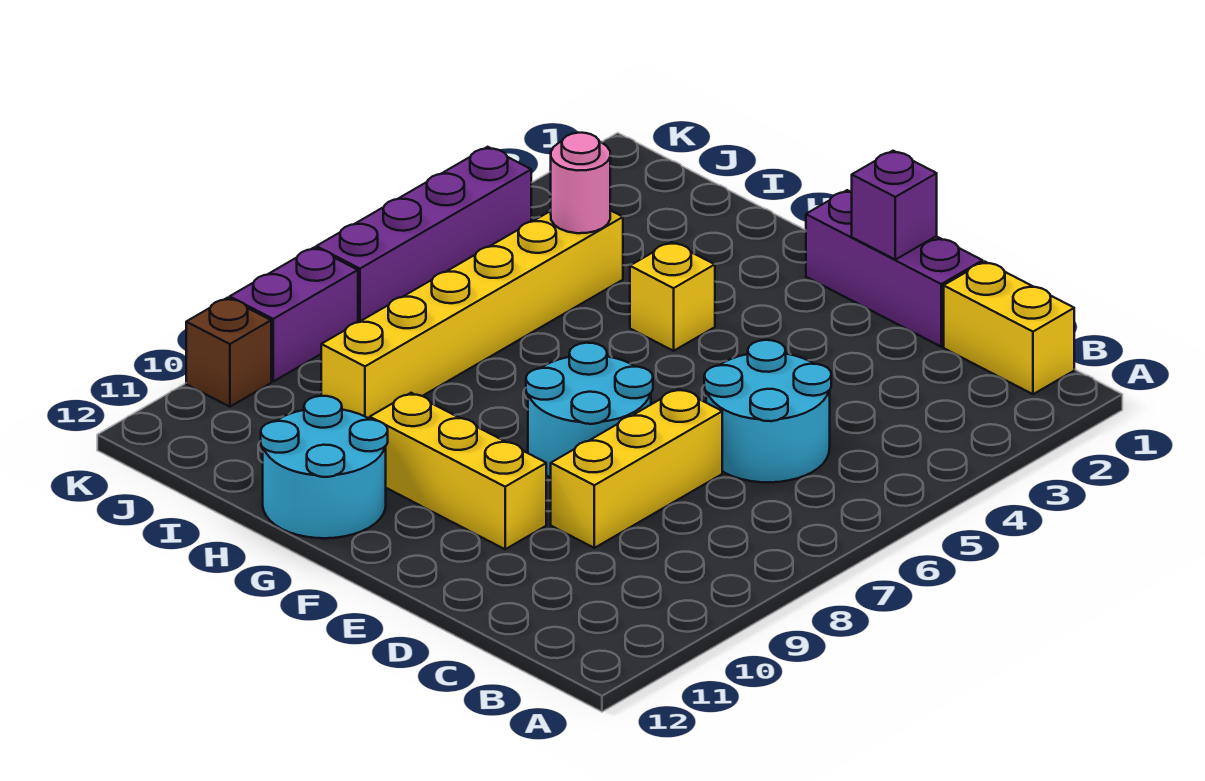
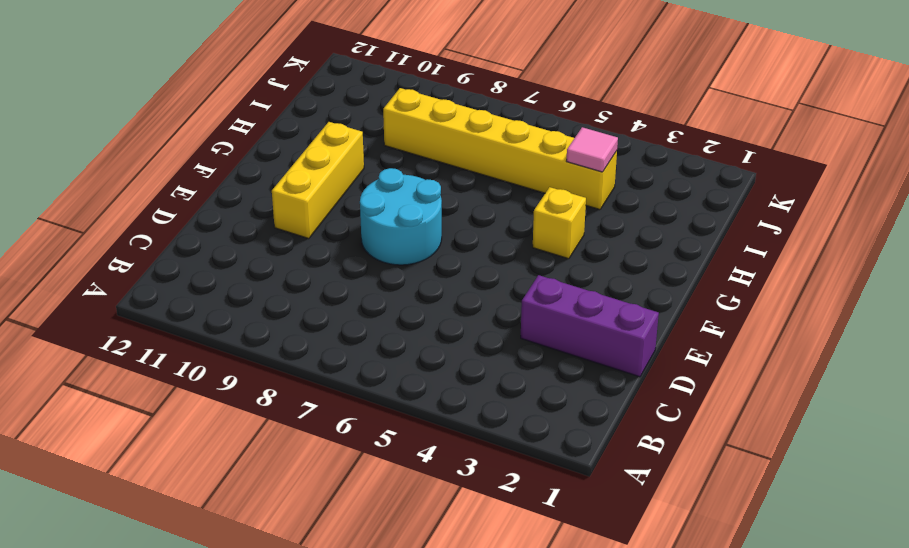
purple brick D1:D3 level 1 -> purple brick D1:F1 level 1
pink tile I4 level 2 -> pink round brick I4 level 2
none -> yellow brick B1:C1 level 1
none -> cyan round brick C5:D6 level 1
none -> yellow brick D7:D9 level 1

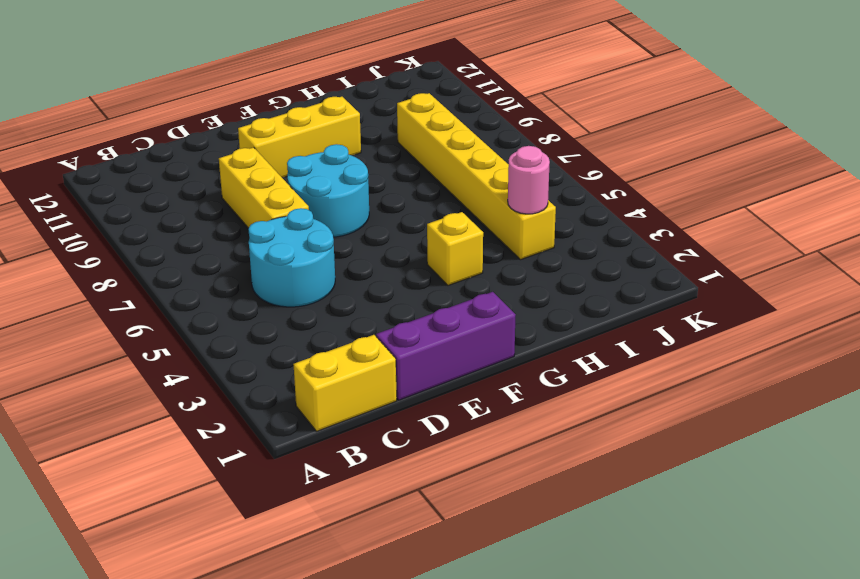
none -> cyan round brick G11:H12 level 1
none -> purple brick K4:K7 level 1
none -> purple brick K8:K9 level 1

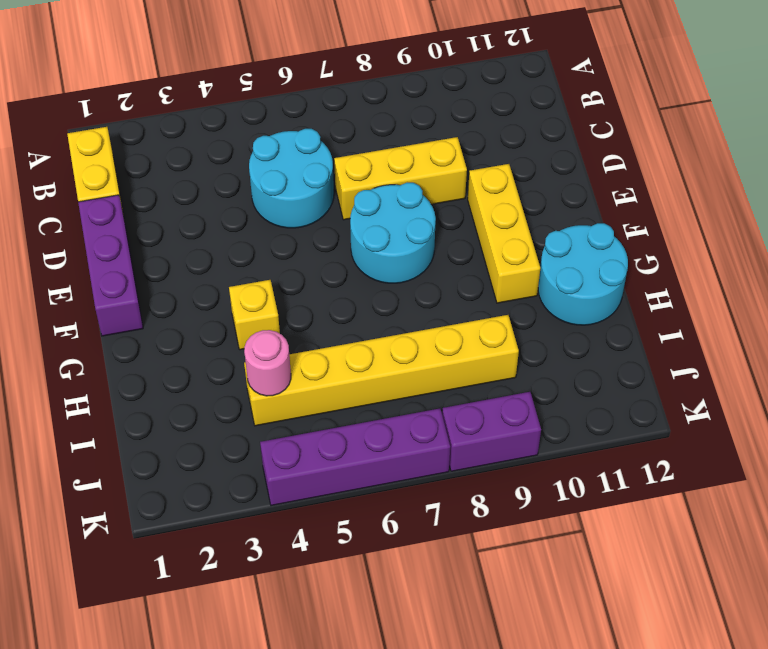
none -> brown brick K10 level 1
none -> purple brick E1 level 2

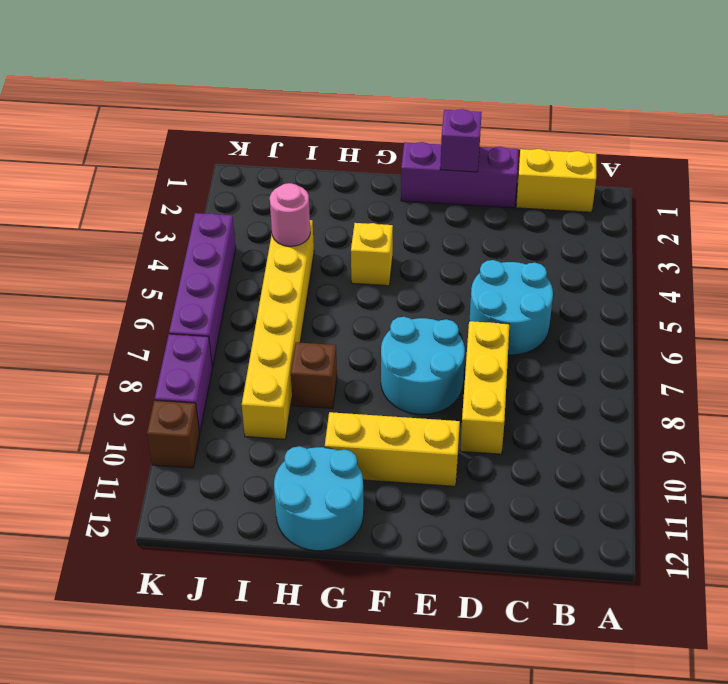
brown brick H8 level 1 -> none

